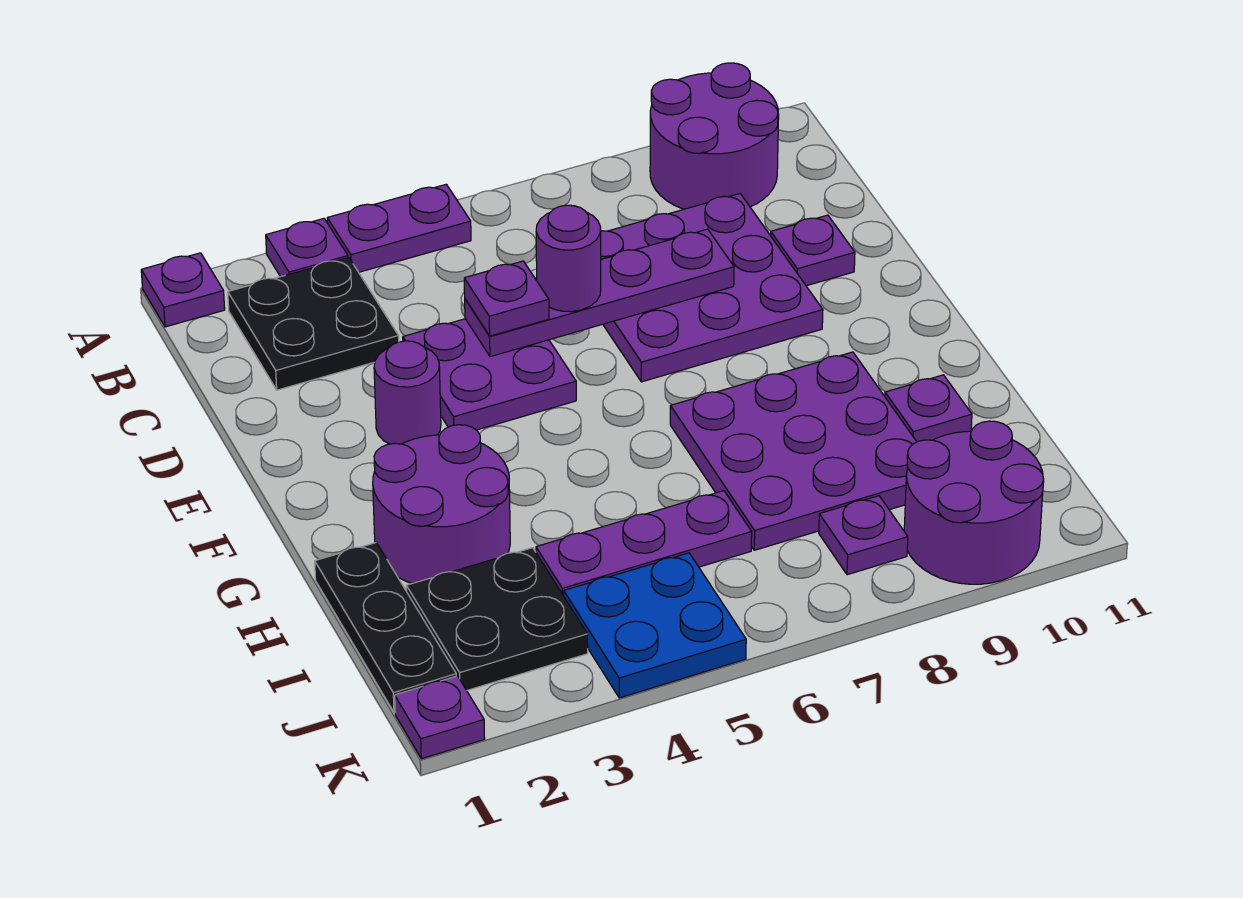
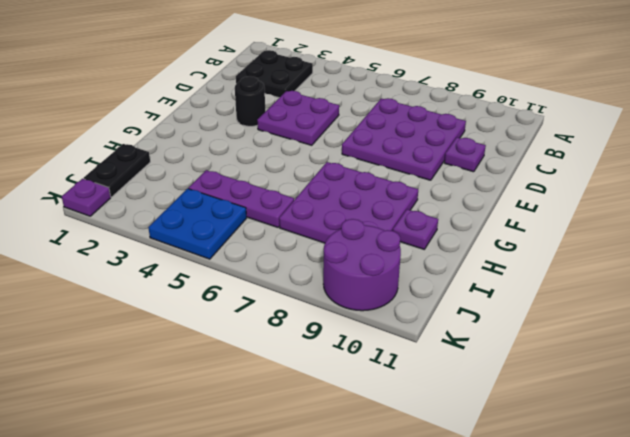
black round brick E3 level 1 -> purple round brick E3 level 1
black plate I1:J1 level 1 -> black plate H1:J1 level 1
none -> purple plate A1 level 1
none -> purple plate A3 level 1
none -> purple plate A4:A5 level 1

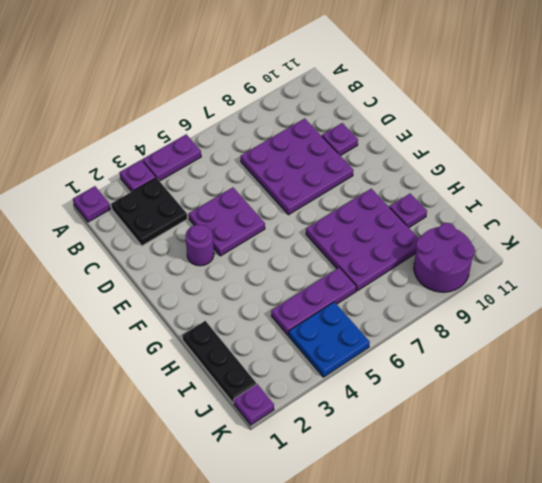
none -> purple round brick A9:B10 level 1
none -> purple round brick G2:H3 level 1
none -> black plate I2:J3 level 1

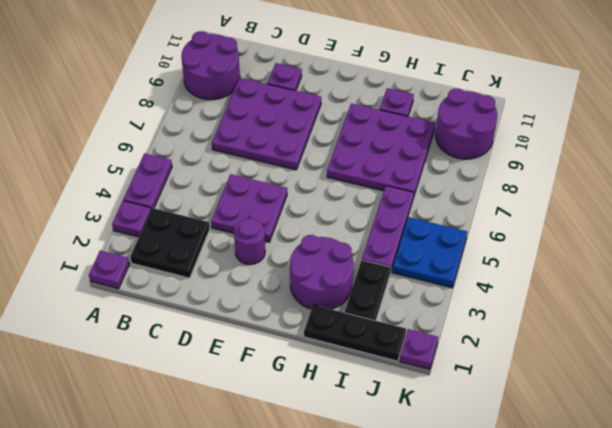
black plate I2:I3 level 1 -> black plate I2:J3 level 1
none -> purple plate J8 level 1
none -> purple plate D5:D8 level 2
none -> purple plate D5 level 3

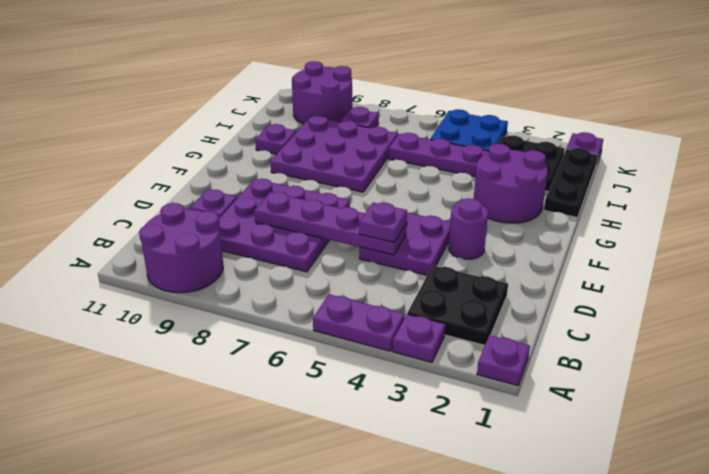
none -> purple round brick D6 level 3

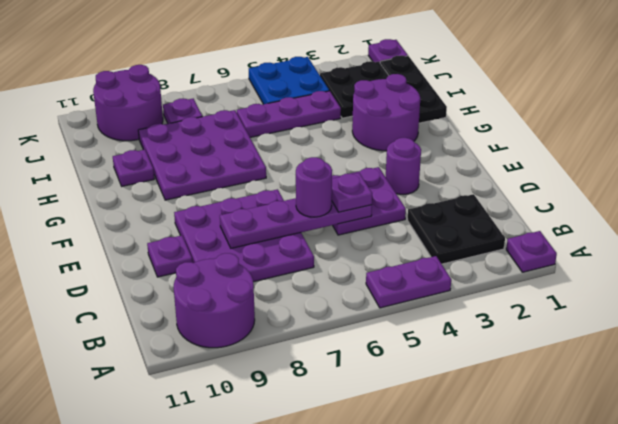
none -> purple plate A3 level 1

